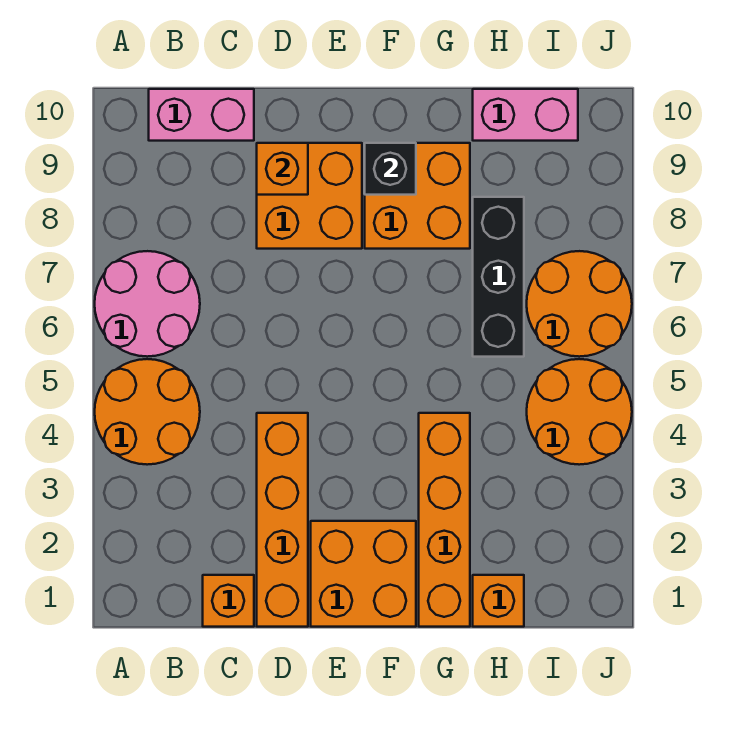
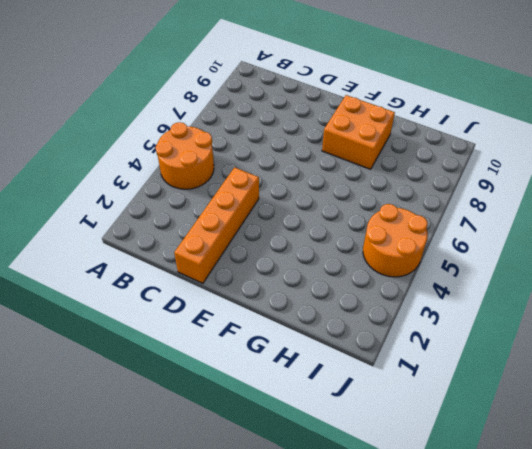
none -> pink round brick A6:B7 level 1
none -> pink brick B10:C10 level 1
none -> orange brick C1 level 1

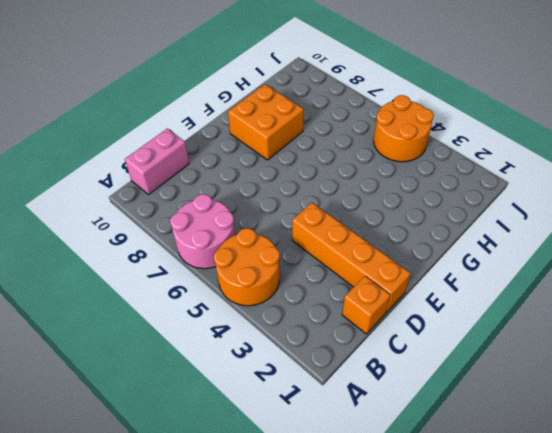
none -> orange brick D8:E9 level 1
none -> orange brick E1:F2 level 1
none -> orange brick G1:G4 level 1

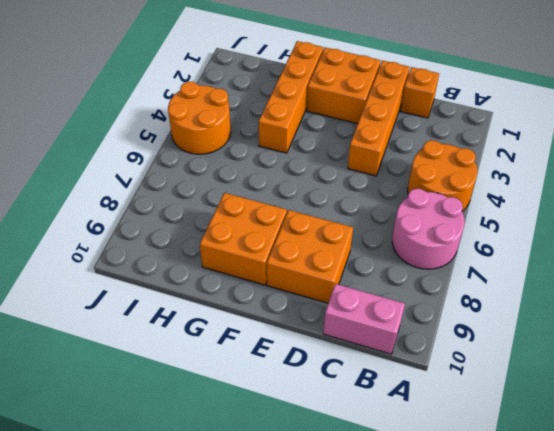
none -> orange brick H1 level 1
none -> black brick H6:H8 level 1
none -> pink brick H10:I10 level 1

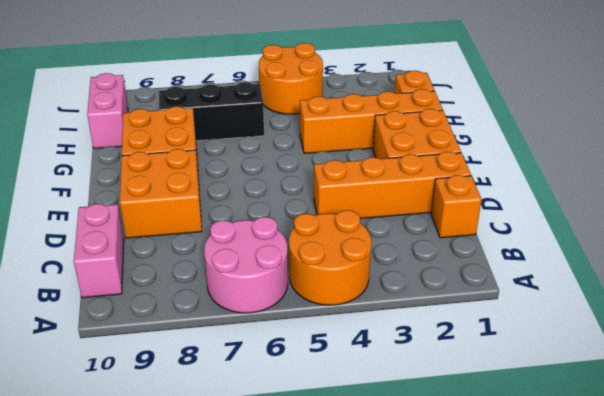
none -> orange round brick I6:J7 level 1
none -> orange brick D9 level 2
none -> black brick F9 level 2

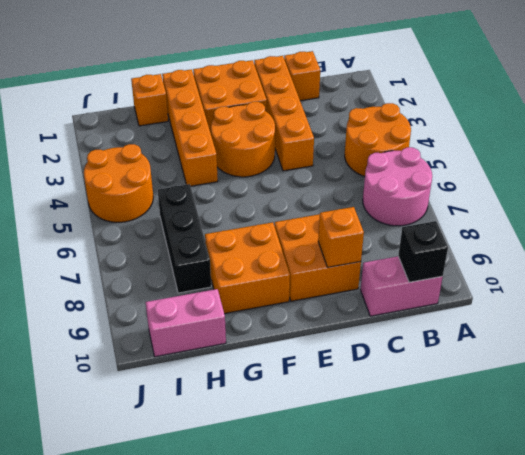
black brick B10 level 2 -> black brick F9 level 2
orange round brick E3:F4 level 1 -> orange round brick I6:J7 level 1

